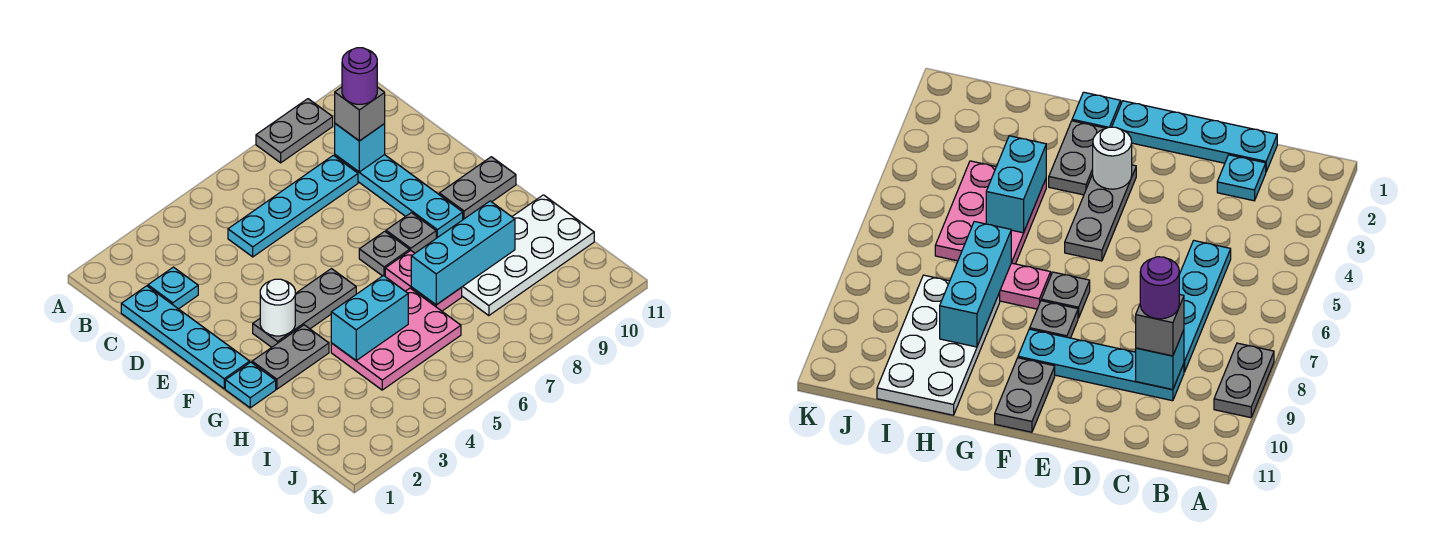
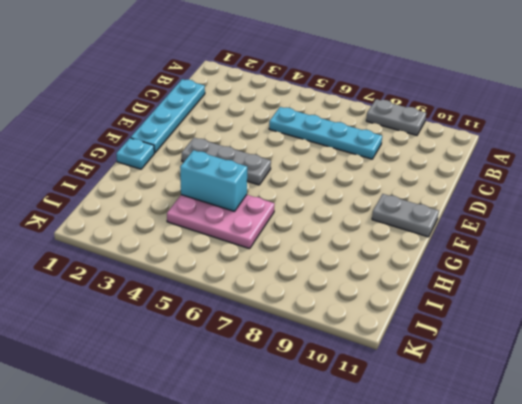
none -> cyan plate C2 level 1
none -> cyan plate C9:F9 level 1
none -> grey plate F7 level 1

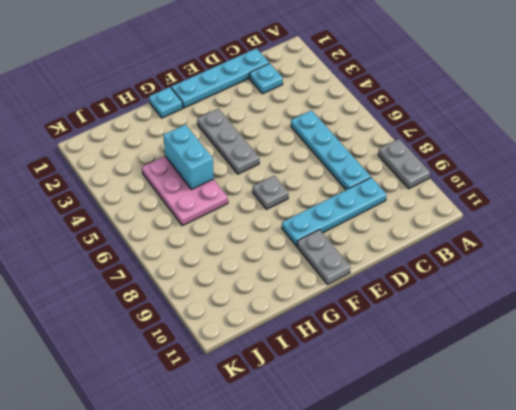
none -> grey plate F8 level 1
none -> grey plate G2:G3 level 1
none -> pink plate G7:H7 level 1

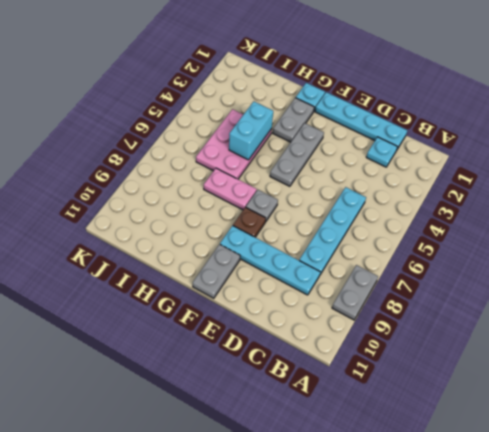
brown plate F8 level 1 -> grey plate F8 level 1
none -> white plate H8:I11 level 1
none -> cyan brick C9 level 2
none -> white round brick F3 level 2

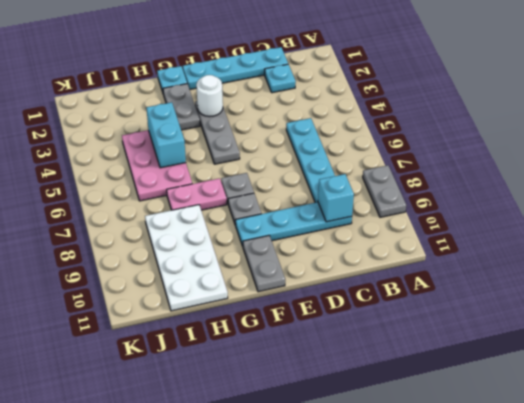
none -> cyan brick H7:H9 level 2
none -> grey brick C9 level 3
none -> purple round brick C9 level 4

